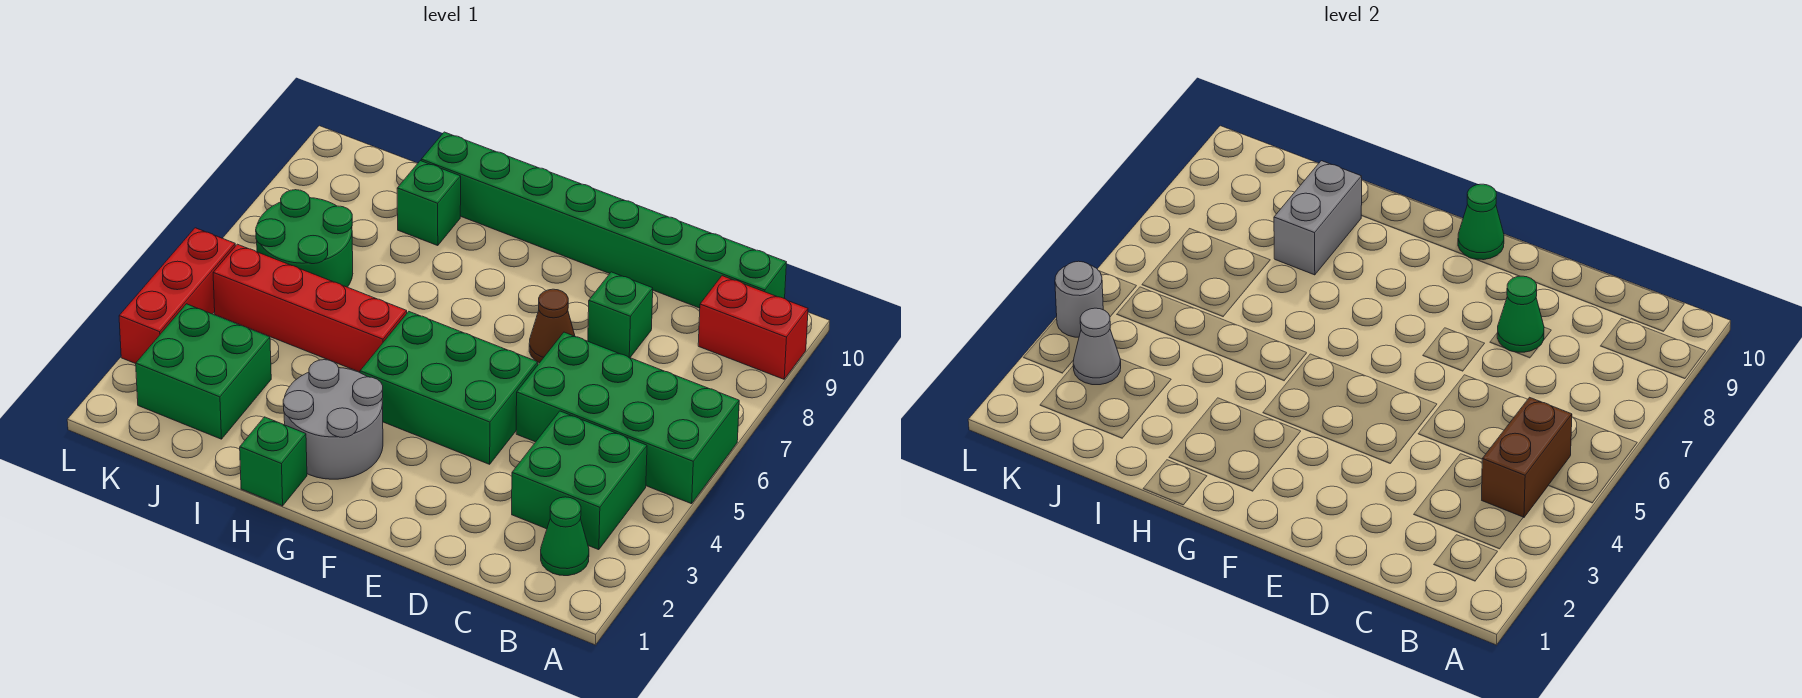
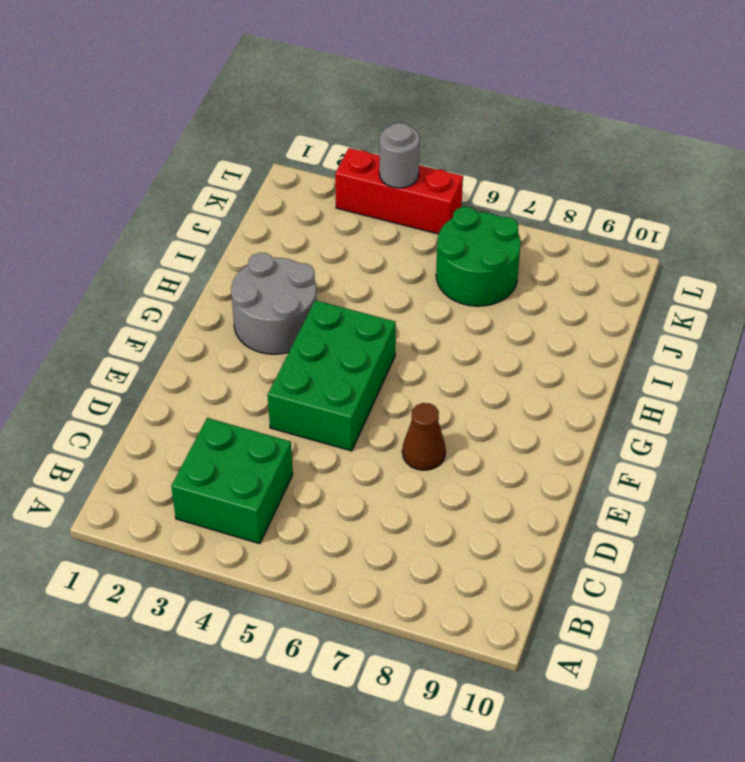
none -> green brick A5:D6 level 1
none -> red brick A9:B9 level 1
none -> green cone B2 level 1

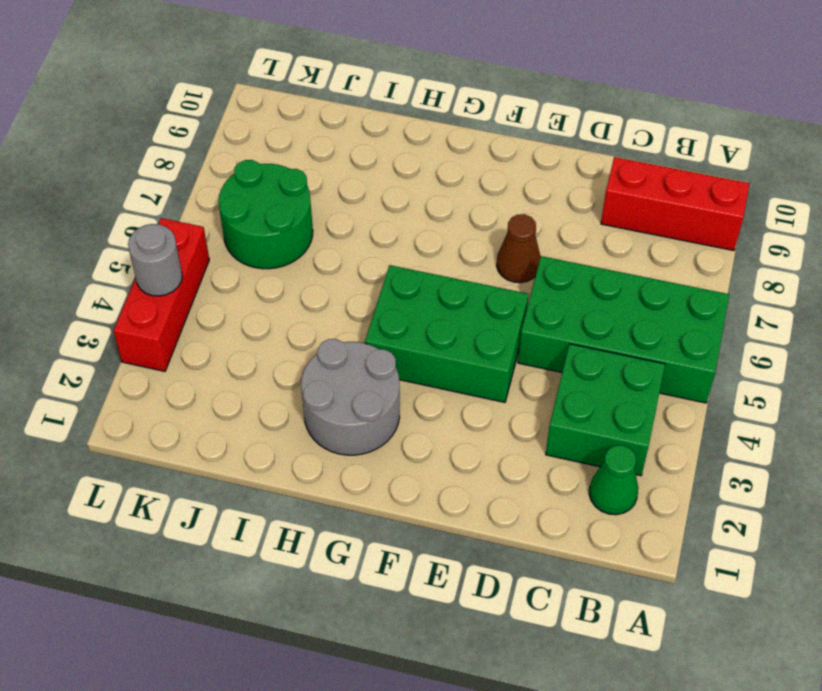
red brick A9:C9 level 1 -> red brick A9:B9 level 1
none -> green brick B10:I10 level 1
none -> green brick D8 level 1
none -> green brick H1 level 1

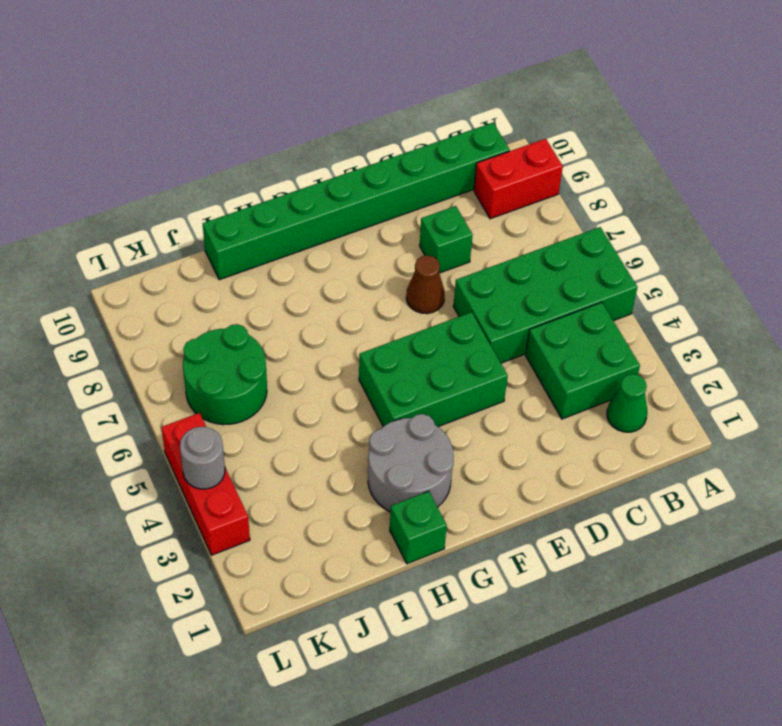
none -> red brick H5:K5 level 1
none -> green brick I9 level 1
none -> green brick J2:K3 level 1

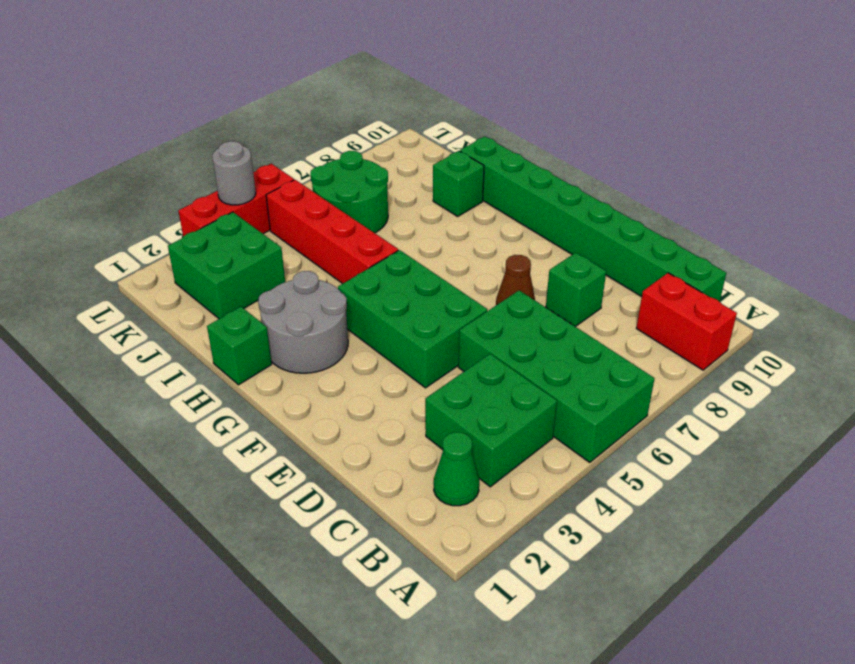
none -> brown brick B4:B5 level 2
none -> green cone D8 level 2
none -> green cone F10 level 2

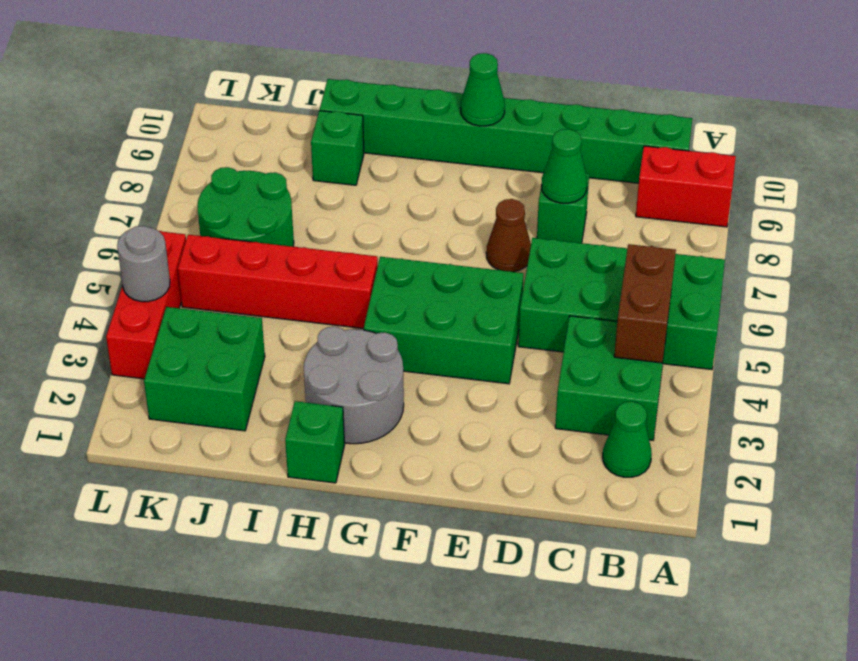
none -> grey brick I8:I9 level 2
none -> grey cone K3 level 2

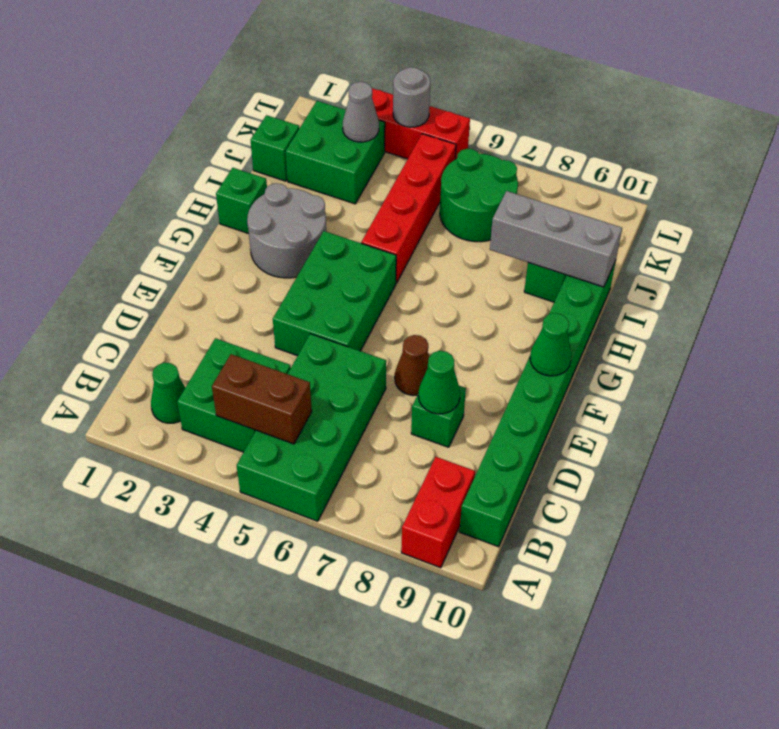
grey brick I8:I10 level 2 -> grey brick I8:I9 level 2
green brick J1 level 1 -> none

